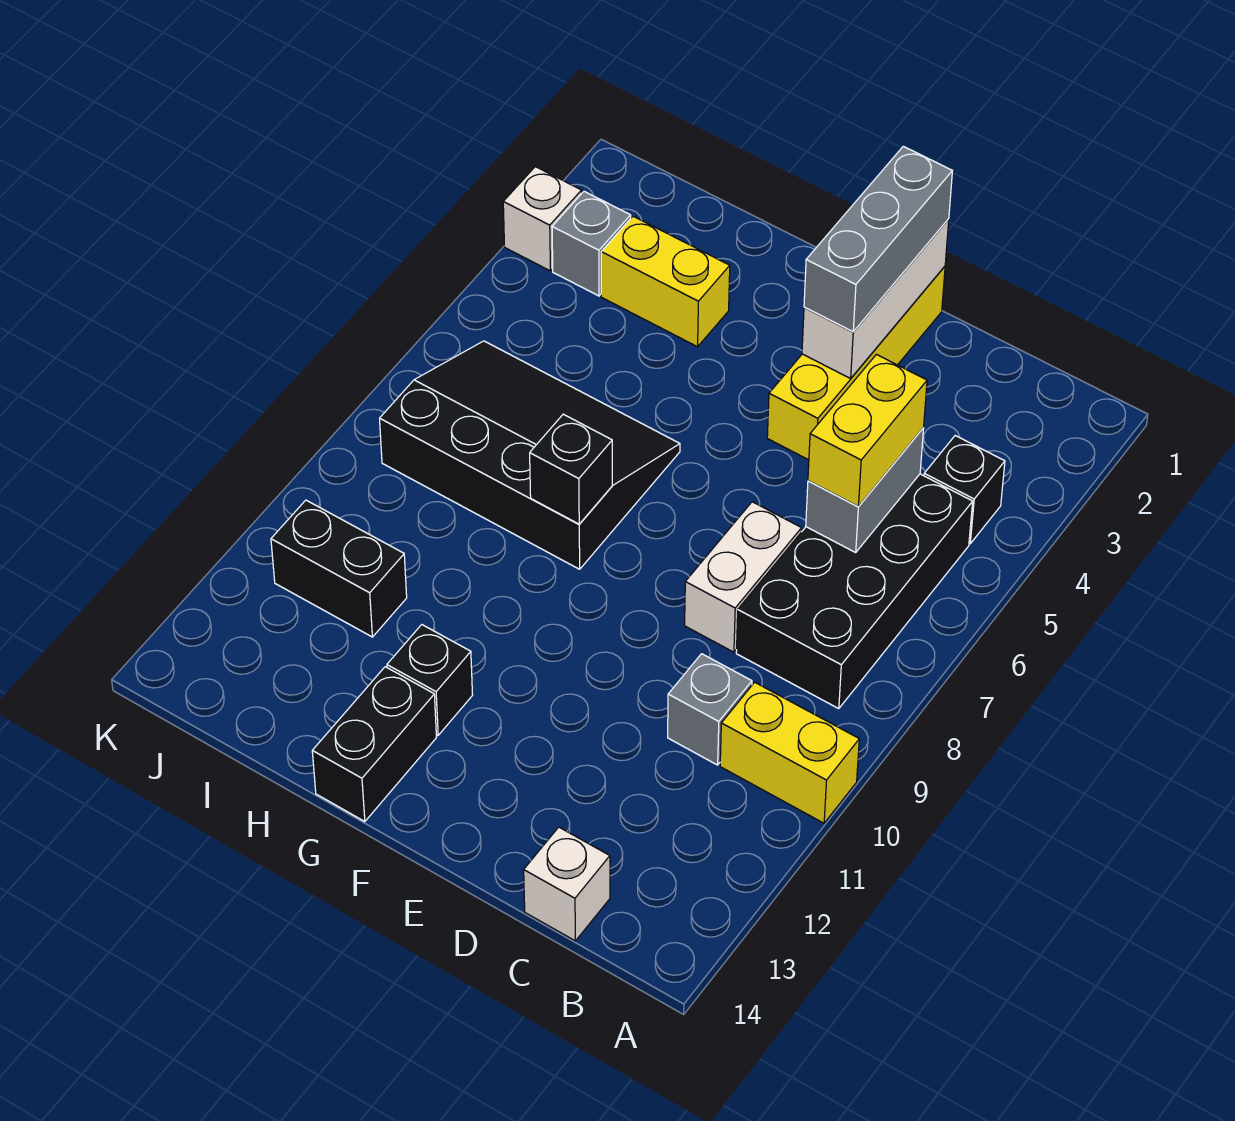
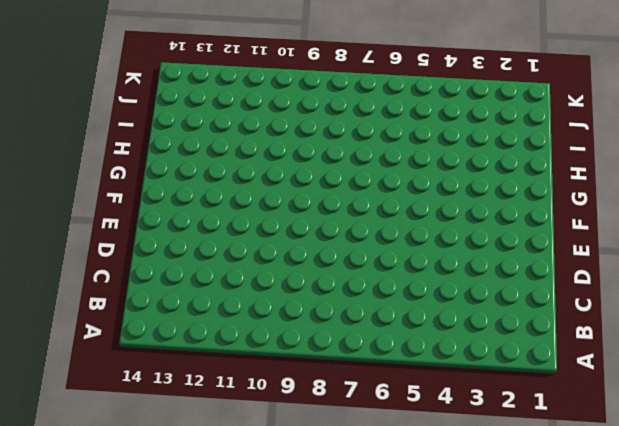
none -> yellow brick A10:B10 level 1
none -> black brick B4 level 1
none -> black brick B5:C8 level 1

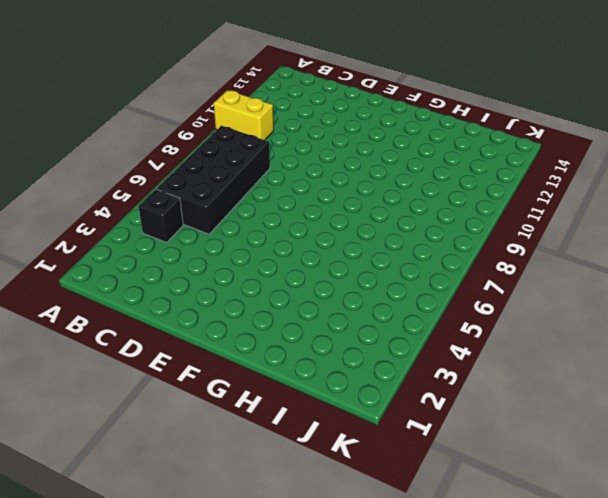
none -> grey brick C10 level 1
none -> white brick C14 level 1
none -> white brick D7:D8 level 1

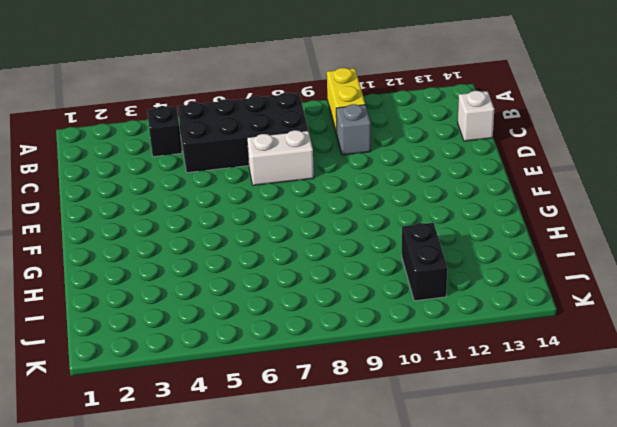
none -> yellow brick E1:E4 level 1
none -> black slope G6:J8 level 1 top 8
none -> black brick G12 level 1

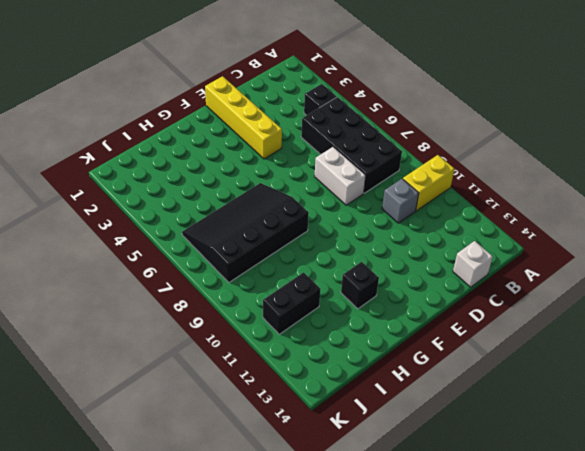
none -> black brick G13:G14 level 1
none -> yellow brick H3:I3 level 1
none -> grey brick J3 level 1

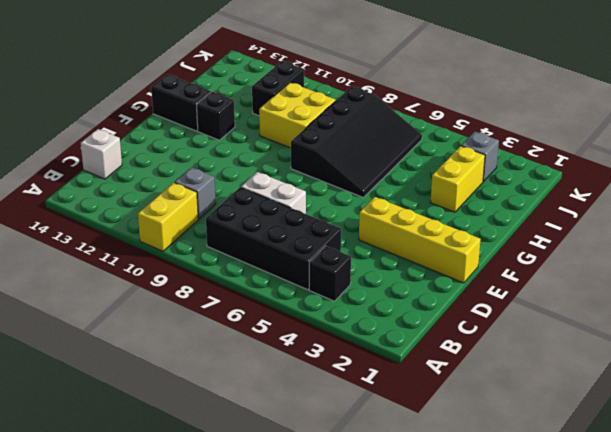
yellow brick H9:I10 level 1 -> none
none -> white brick K3 level 1
none -> grey brick C5:C6 level 2
none -> white brick E1:E3 level 2

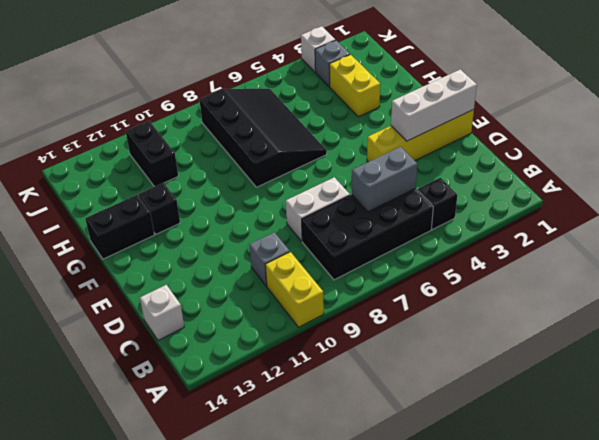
none -> black brick G8 level 2
none -> yellow brick C5:C6 level 3
none -> grey brick E1:E3 level 3

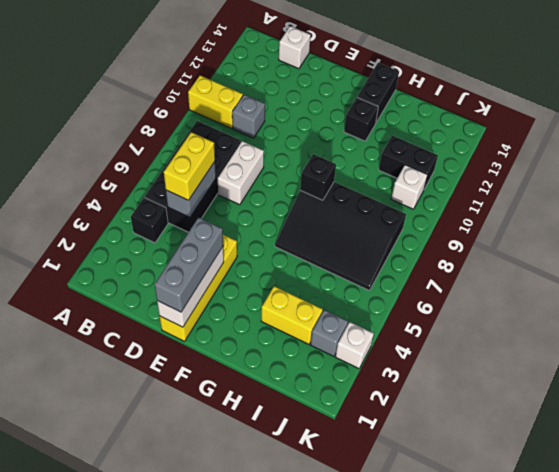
white brick J10 level 1 -> none

